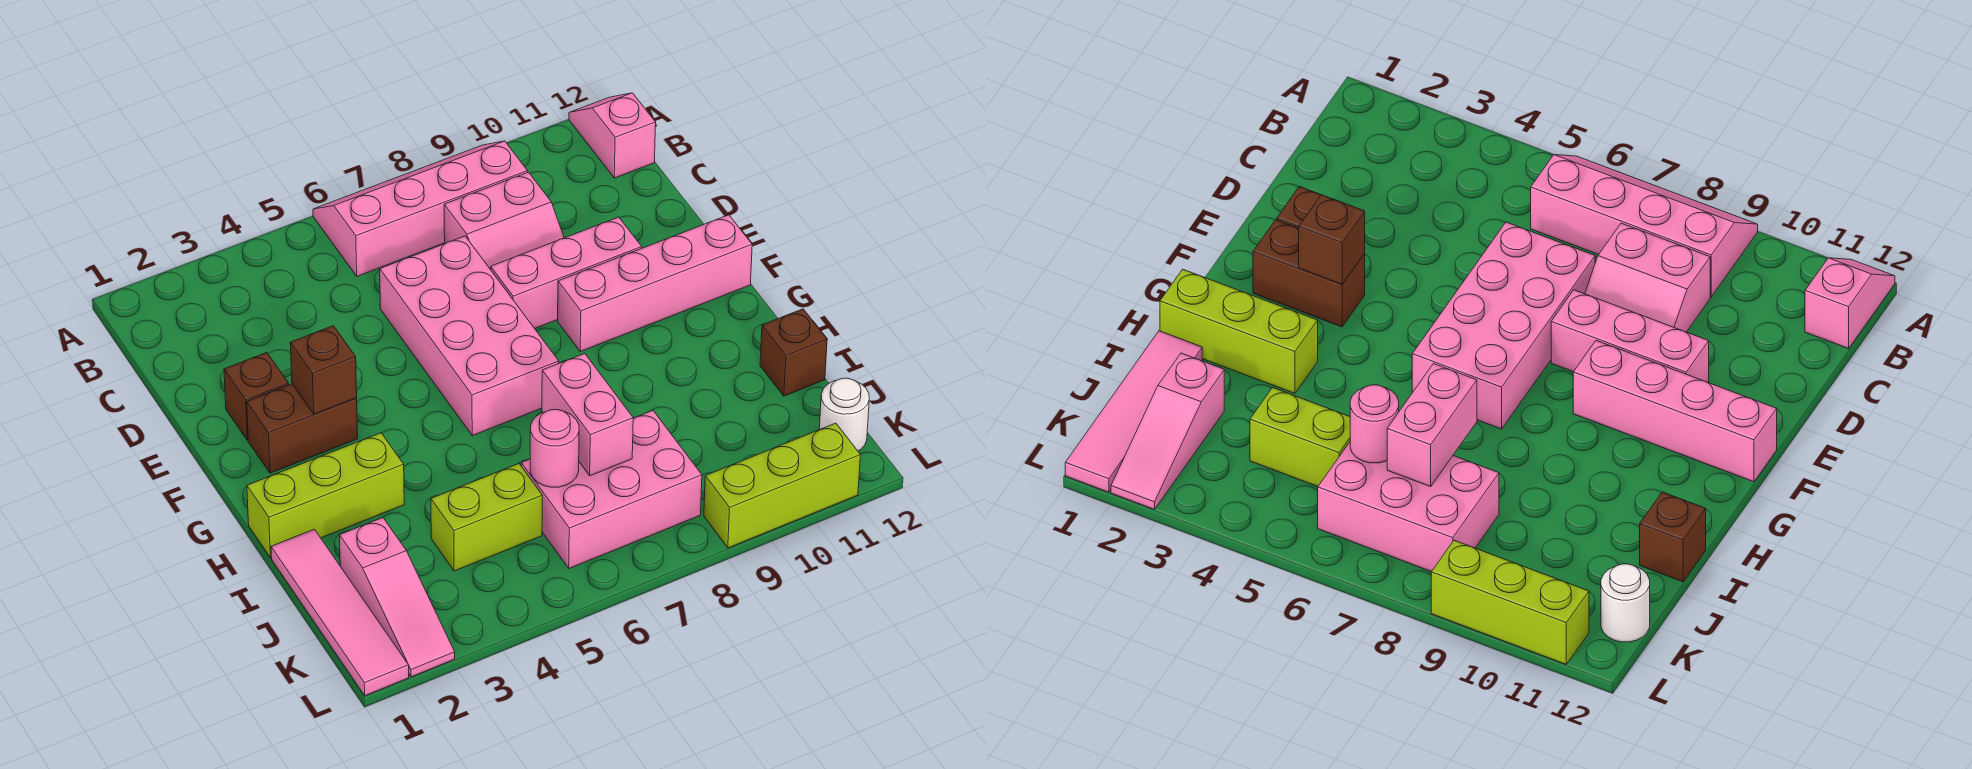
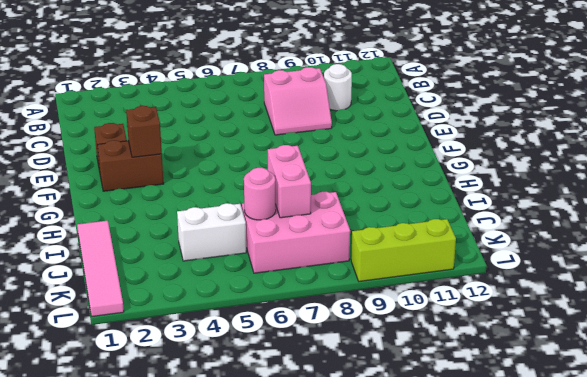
white round brick C10 level 1 -> white round brick K12 level 1
white brick J4:J5 level 1 -> lime brick J4:J5 level 1
none -> pink slope A6:B9 level 1 top B
none -> pink slope A12:B12 level 1 top B
none -> pink brick D6:G7 level 1

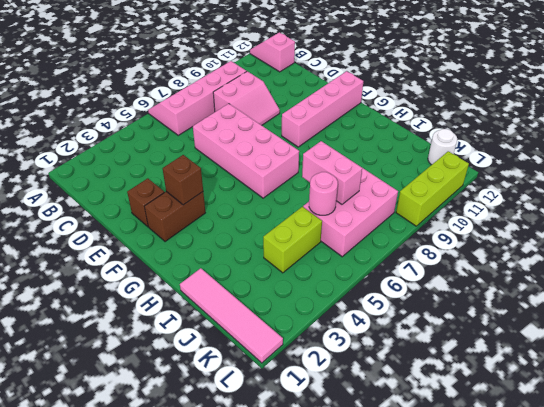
none -> pink brick E8:E10 level 1
none -> lime brick H1:H3 level 1
none -> brown brick I12 level 1

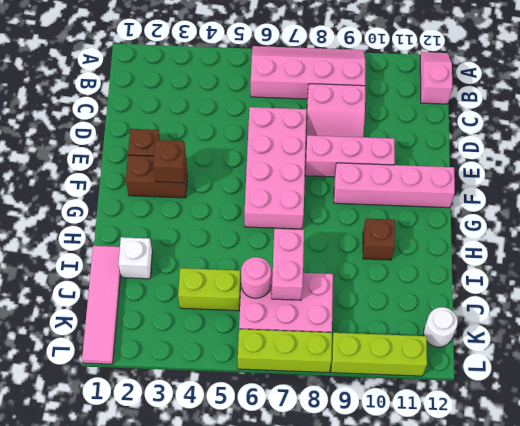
brown brick H10 level 1 -> brown brick I12 level 1
white brick I2 level 1 -> none
lime brick L6:L8 level 1 -> lime brick H1:H3 level 1
none -> pink slope J2:L2 level 1 top J

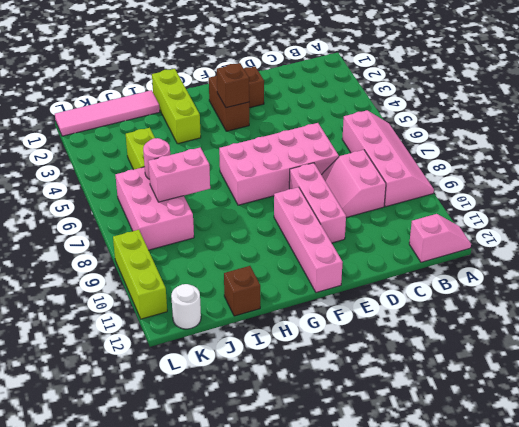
none -> pink slope J2:L2 level 1 top J

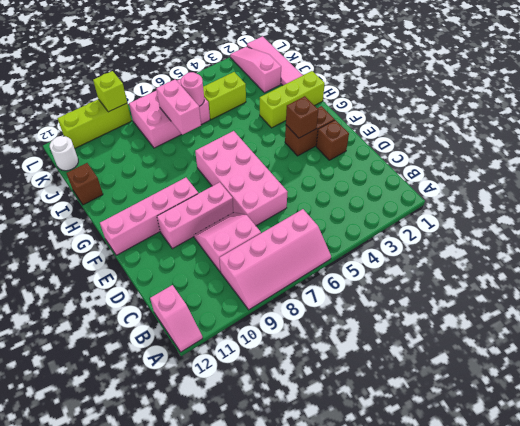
lime brick L9 level 2 -> none

